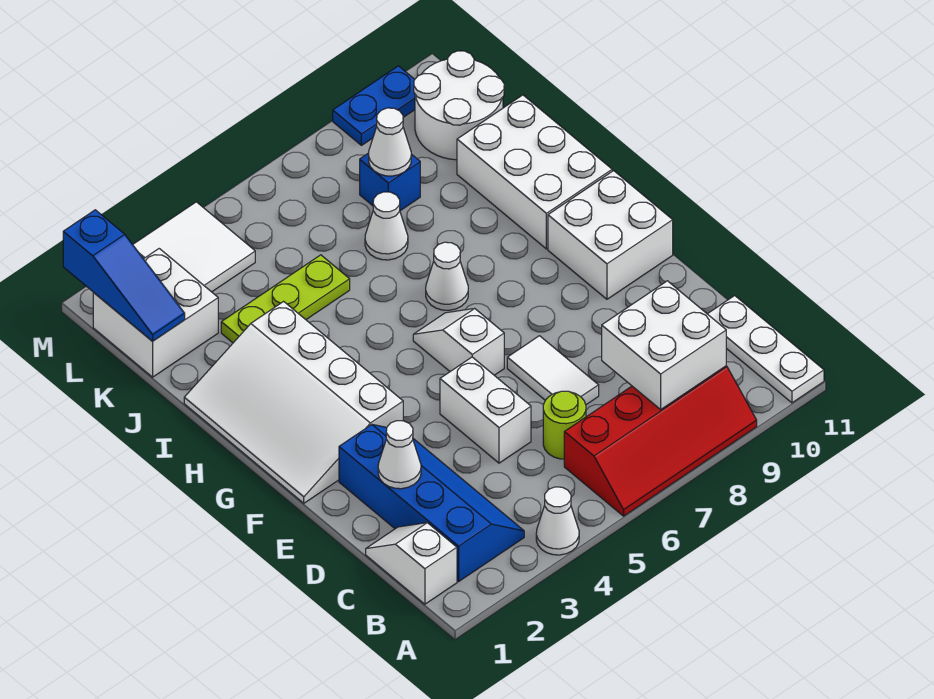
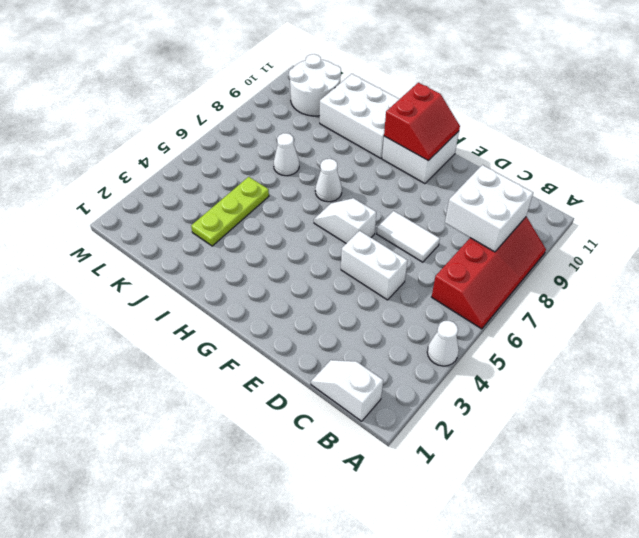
red slope F10:G11 level 2 top G -> none
none -> white plate A11:C11 level 1
none -> blue slope B2:E3 level 1 top 2
none -> lime round brick C6 level 1

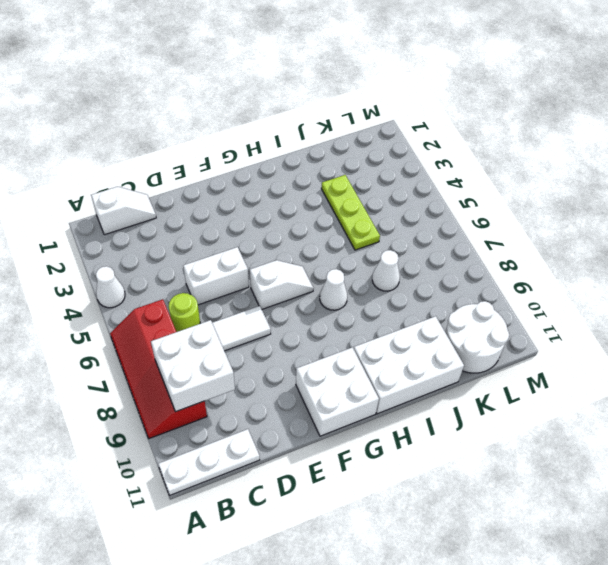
none -> blue slope B2:E3 level 1 top 2
none -> white slope F1:I3 level 1 top 3
none -> white brick K1:L2 level 1

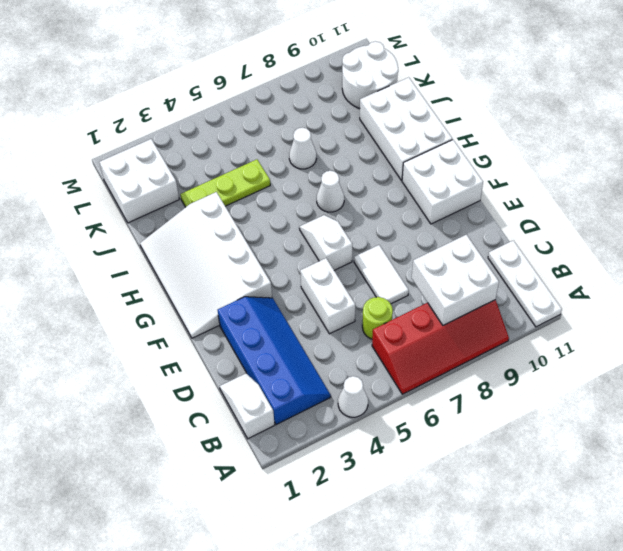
none -> blue brick K8 level 1
none -> white tile L3:M4 level 1
none -> blue plate M9:M10 level 1

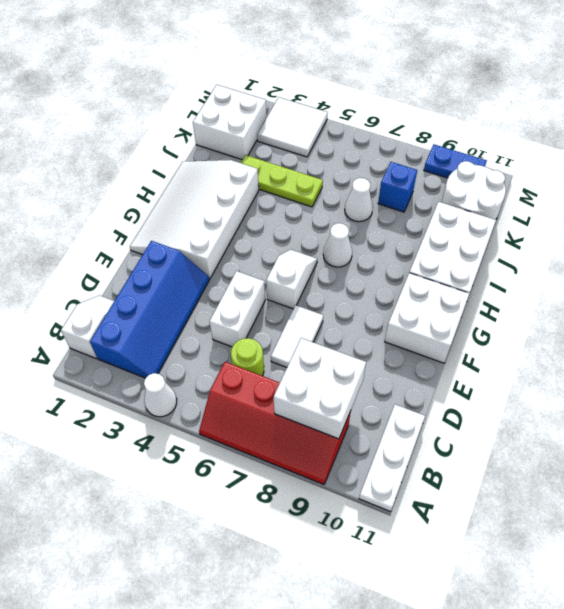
none -> white cone D2 level 2
none -> blue slope K1:M1 level 2 top M
none -> white cone K8 level 2

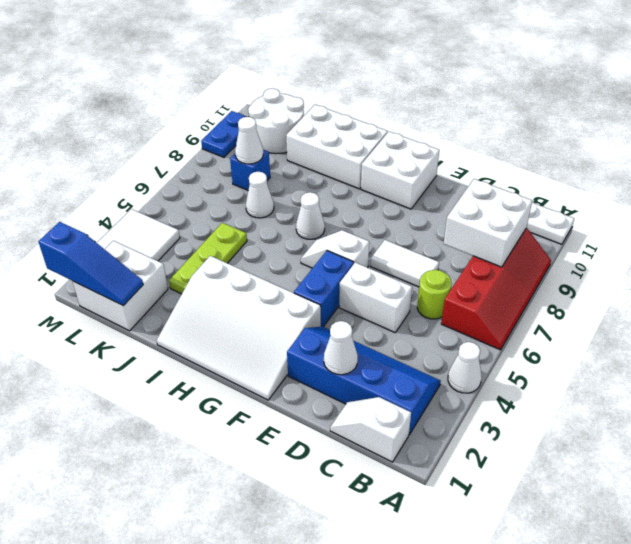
blue brick F4:F5 level 1 -> none

